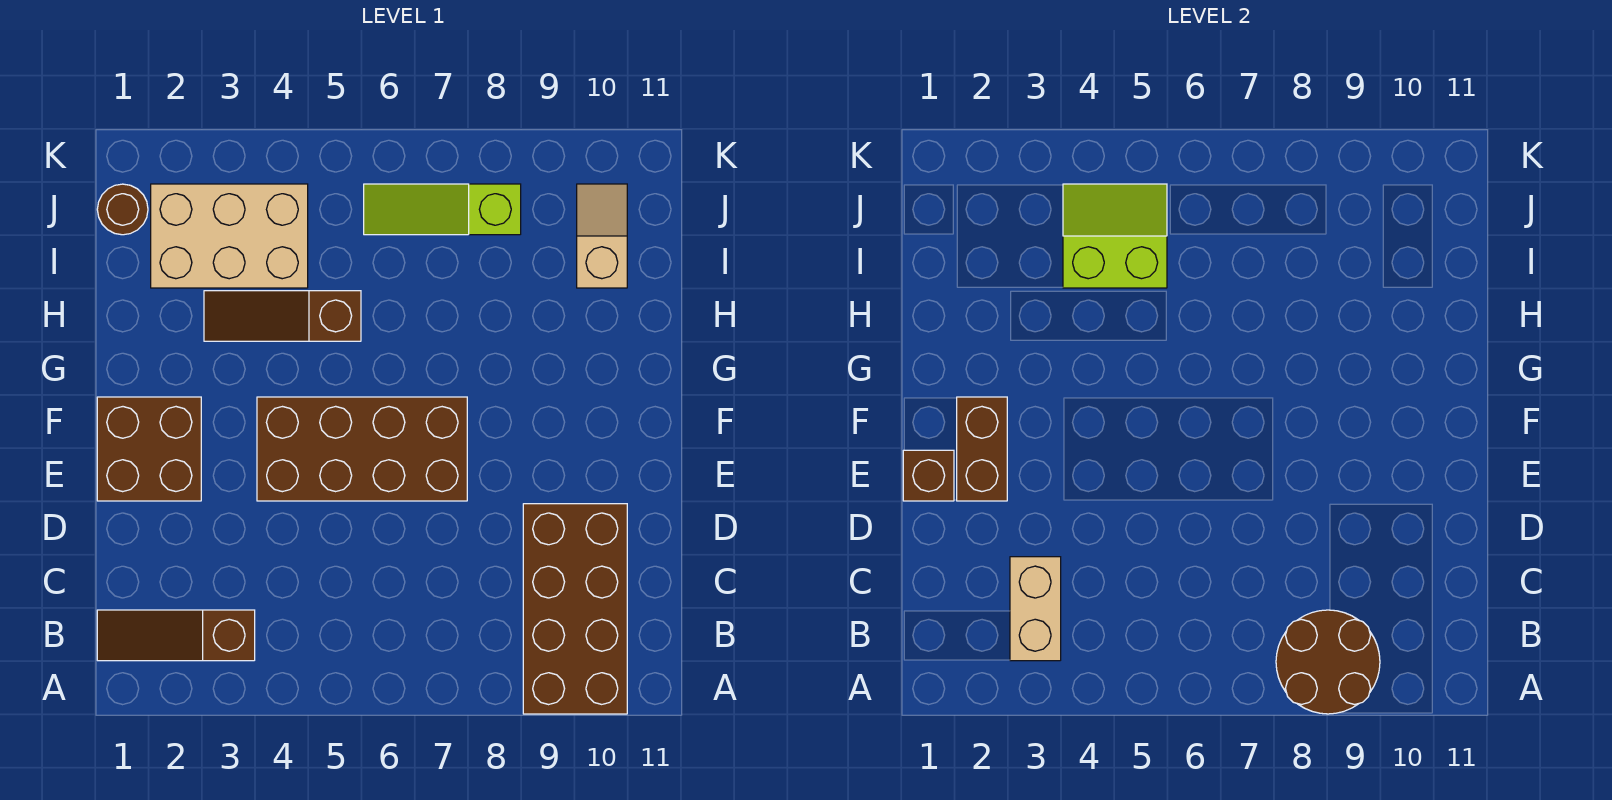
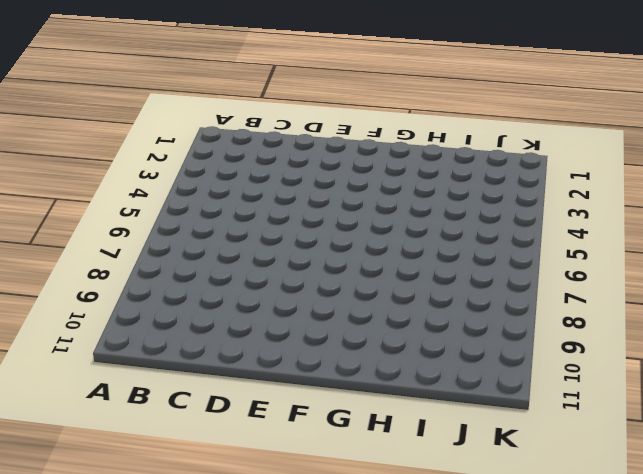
none -> brown brick A9:D10 level 1
none -> brown slope B1:B3 level 1 top 3
none -> brown brick E1:F2 level 1

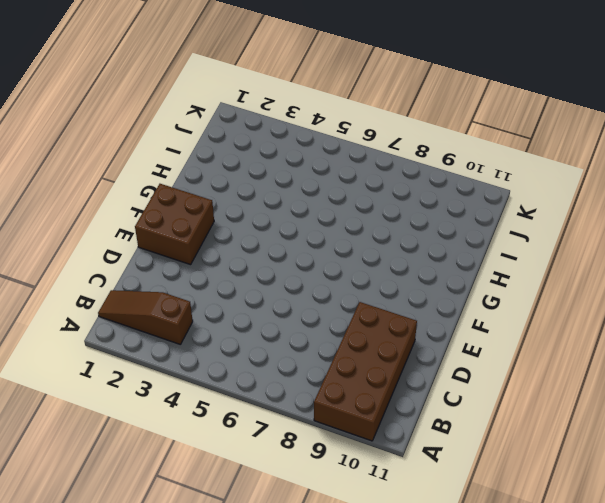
none -> brown brick E4:F7 level 1
none -> brown slope H3:H5 level 1 top 5
none -> tan brick I2:J4 level 1

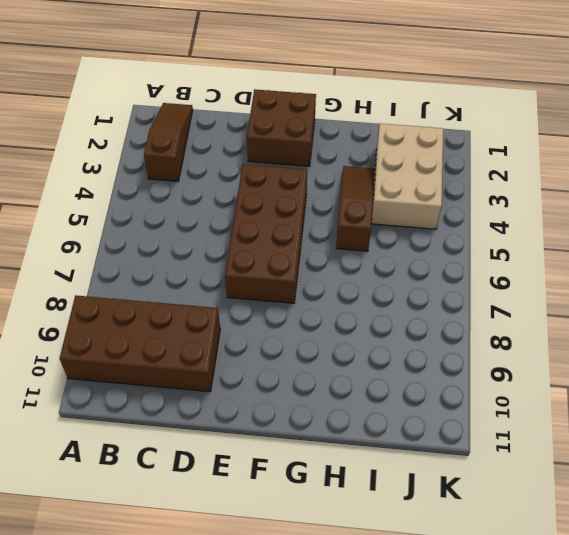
none -> tan slope I10:J10 level 1 top I
none -> brown round brick J1 level 1
none -> lime slope J6:J8 level 1 top 8

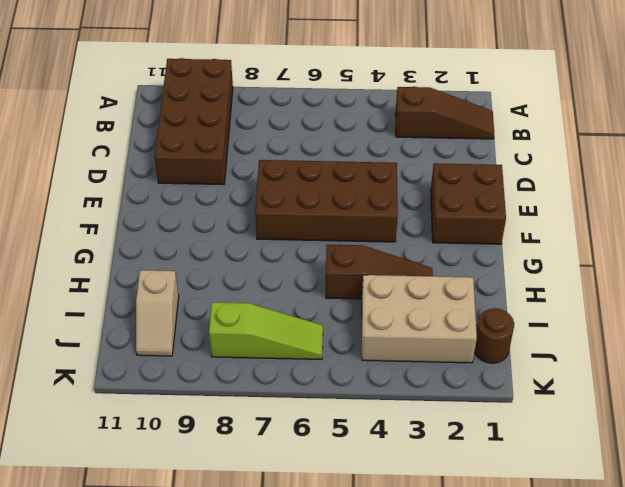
none -> brown round brick A8:B9 level 2
none -> tan brick B3:C3 level 2
none -> brown brick E1 level 2

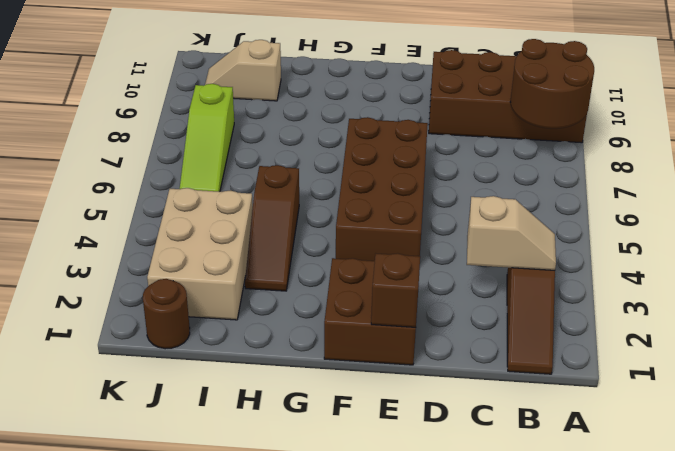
tan slope B3:C3 level 2 top C -> tan brick B3:C3 level 2
none -> brown brick E2:F2 level 2
none -> lime slope I4:J5 level 2 top I

